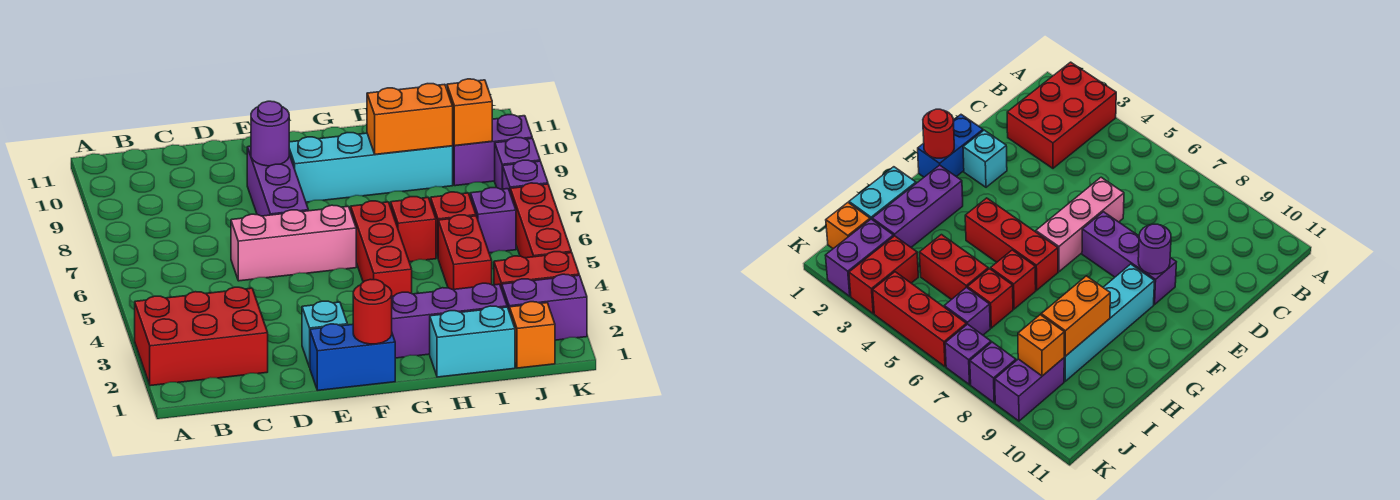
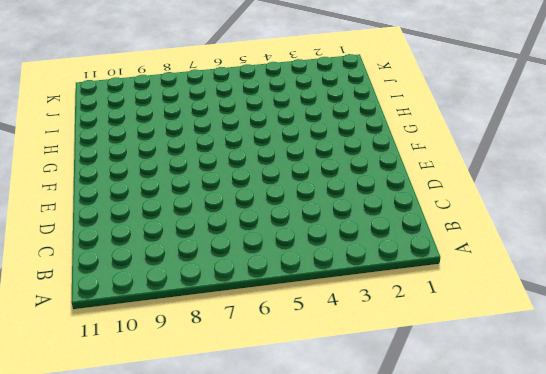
none -> red brick A2:C3 level 1
none -> pink brick D6:F6 level 1
none -> blue brick E1:F1 level 1

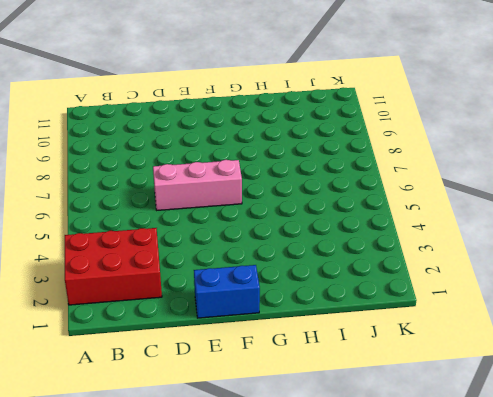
none -> cyan brick E2 level 1
none -> purple brick E7:E9 level 1
none -> cyan brick F9:I9 level 1

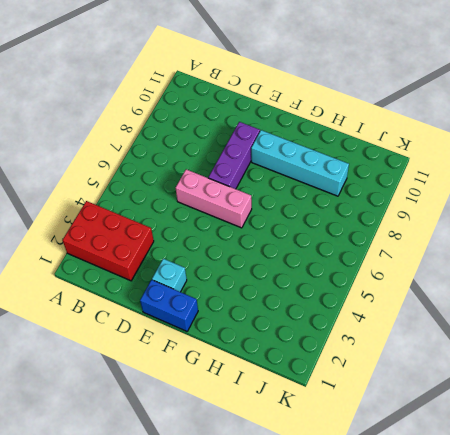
none -> purple brick G2:I2 level 1
none -> red brick G4:G6 level 1
none -> cyan brick H1:I1 level 1

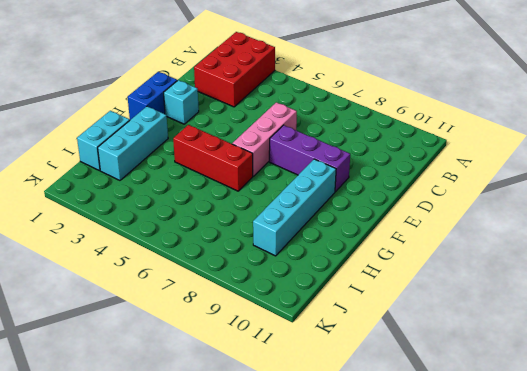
cyan brick G2:I2 level 1 -> purple brick G2:I2 level 1
none -> red brick H6 level 1
none -> red brick I4:I5 level 1
none -> red brick I6 level 1

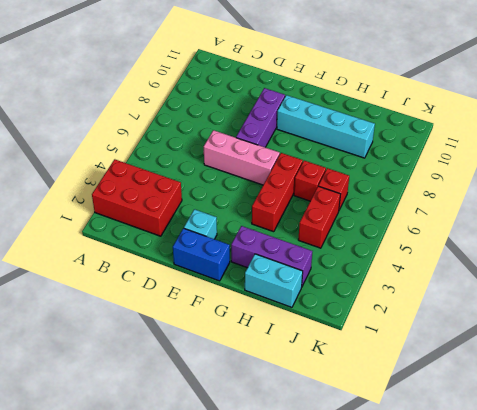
none -> orange brick J1 level 1
none -> purple brick J2:K2 level 1
none -> red brick J3:K3 level 1

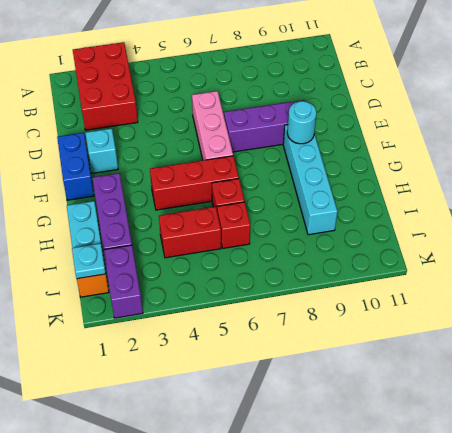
cyan round brick F9 level 2 -> none
cyan plate J1 level 2 -> none
none -> red brick J3:K3 level 1
none -> purple brick J6 level 1
none -> purple brick J9:K9 level 1

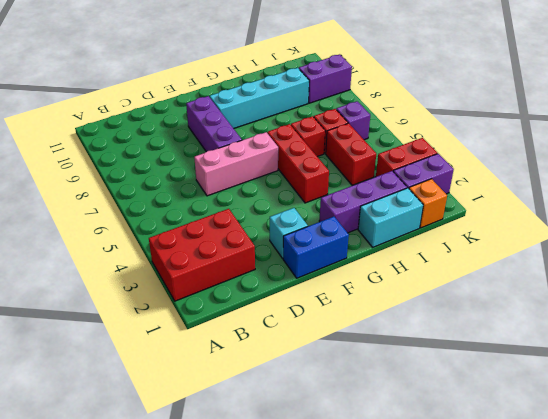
none -> red brick K4:K6 level 1
none -> purple brick K7 level 1
none -> purple brick K8 level 1

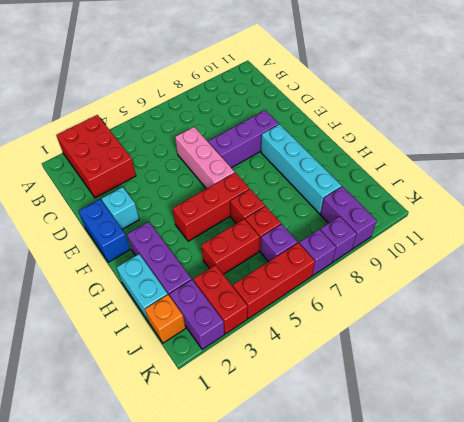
none -> purple round brick E9 level 2
none -> red round brick F1 level 2
none -> orange brick H9:I9 level 2

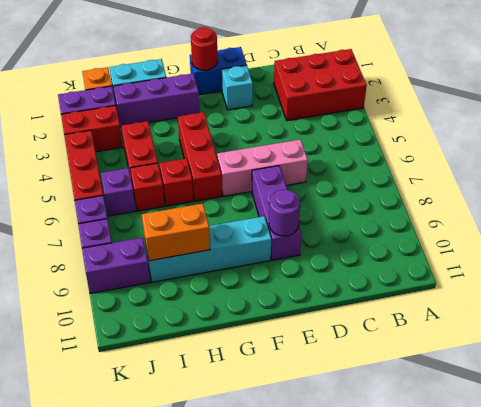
none -> orange brick J9 level 2

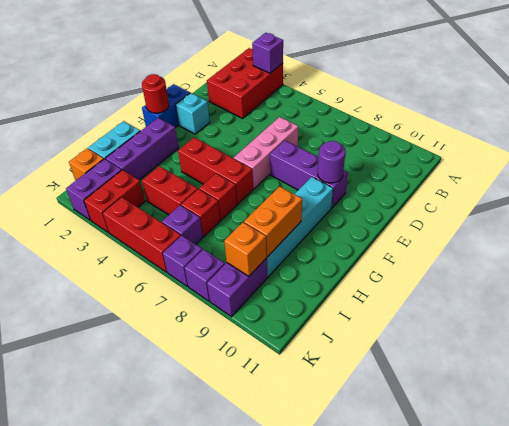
purple brick A3 level 2 -> none

